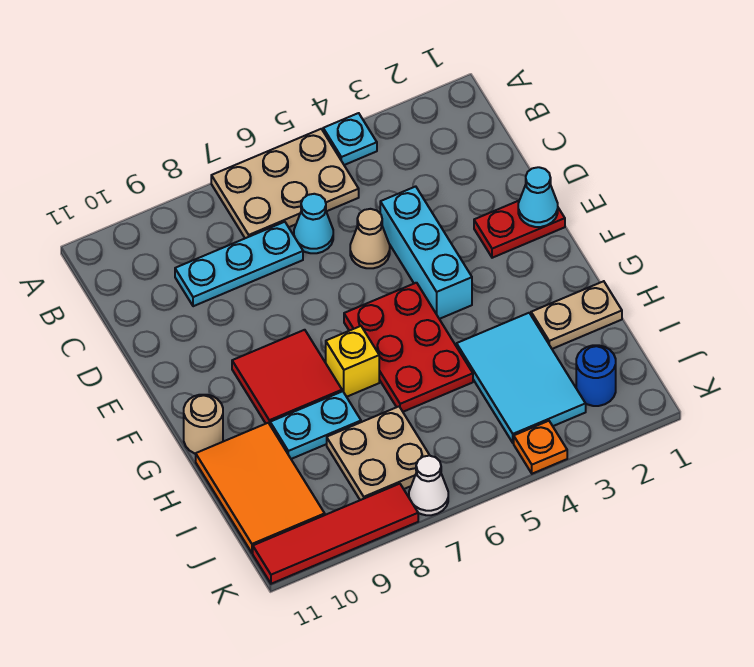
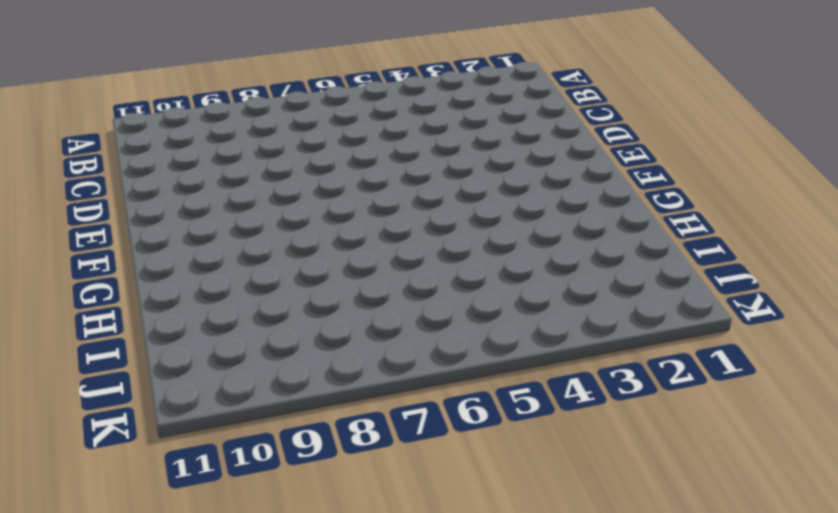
none -> cyan plate A4 level 1
none -> tan plate A5:B7 level 1
none -> cyan cone C6 level 1

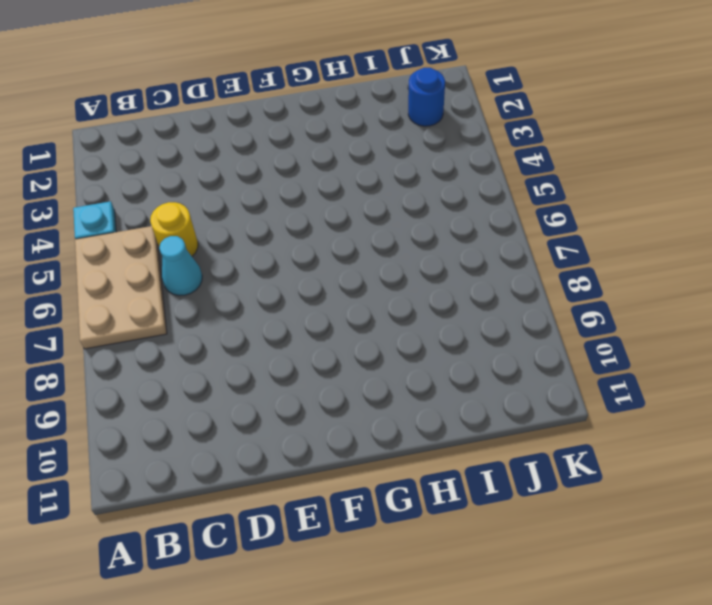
yellow round brick C5 level 1 -> none
none -> cyan plate C7:C9 level 1
none -> cyan brick D4:F4 level 1
none -> tan cone D5 level 1

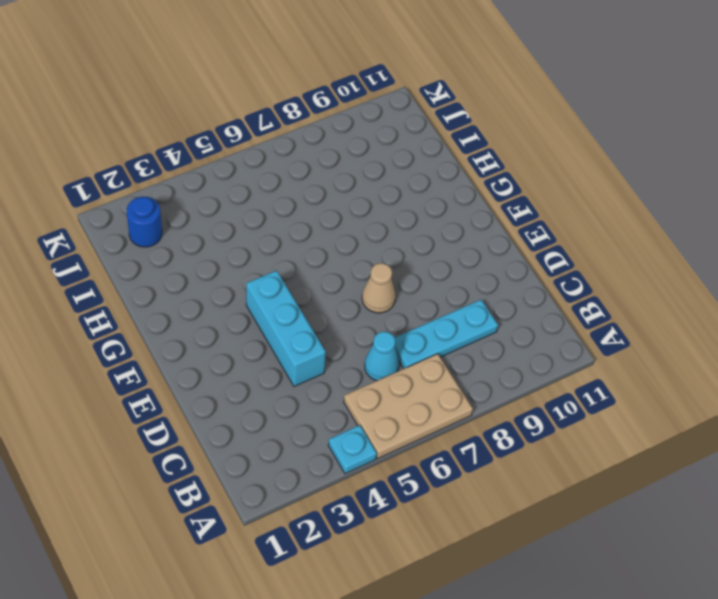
tan cone E7 level 1 -> tan cone D5 level 1
none -> red plate E1:E2 level 1
none -> red plate F5:H6 level 1
none -> red tile F8:G9 level 1

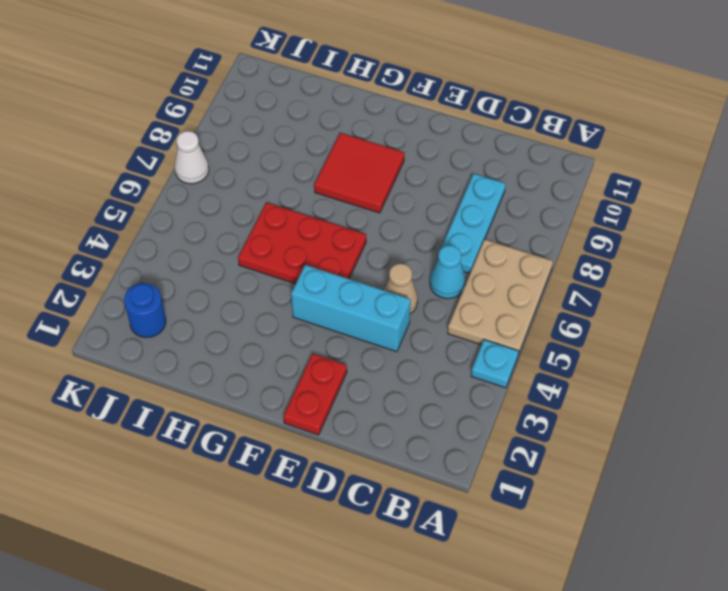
none -> yellow brick G7 level 1
none -> tan round brick G11 level 1
none -> tan plate H1:H2 level 1

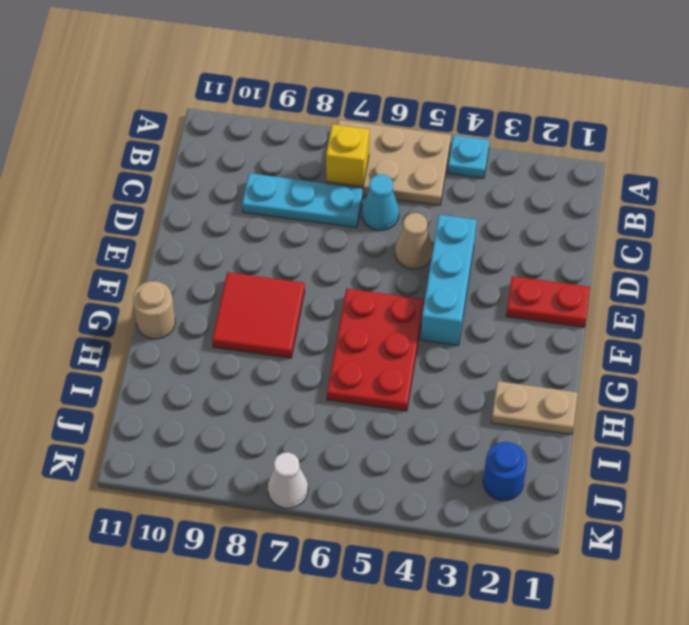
yellow brick B7 level 2 -> yellow brick G7 level 1
none -> cyan tile H3:J4 level 1
none -> cyan plate H8:H9 level 1
none -> orange tile H10:J11 level 1

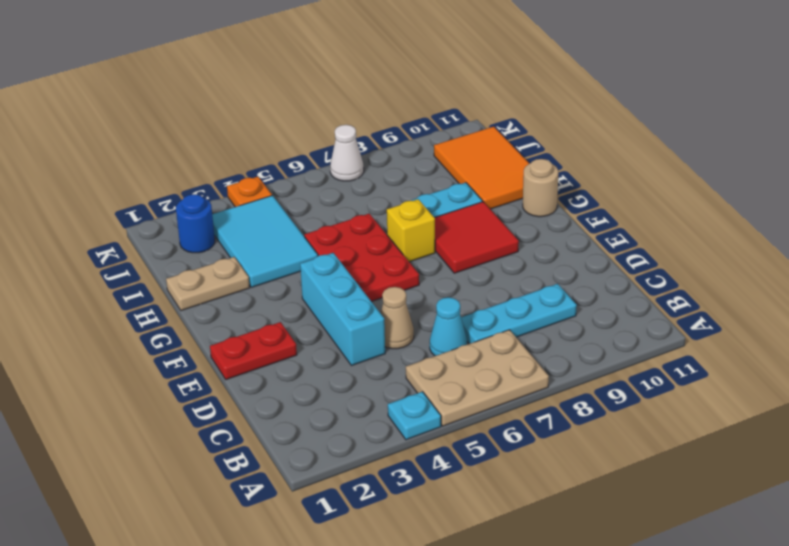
none -> tan plate I7:J8 level 1
none -> red tile K8:K11 level 1
none -> cyan cone E1 level 2

